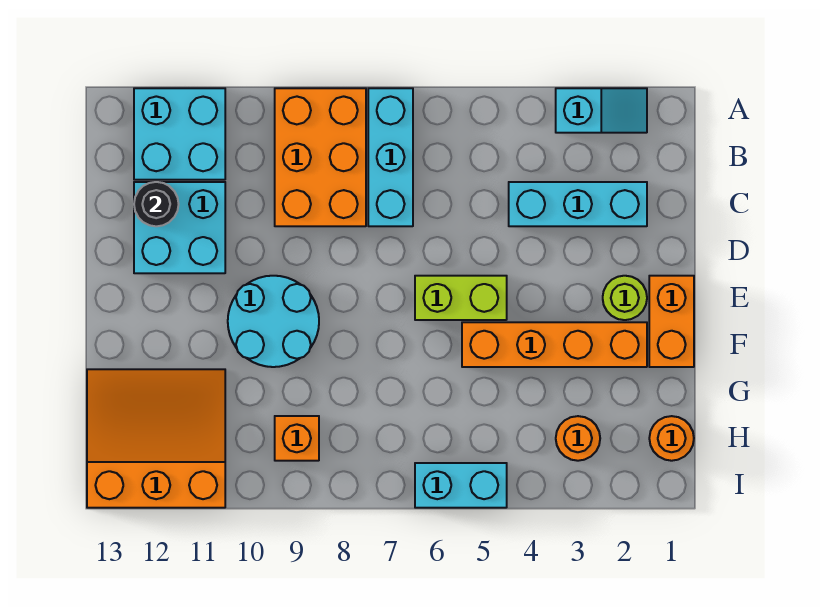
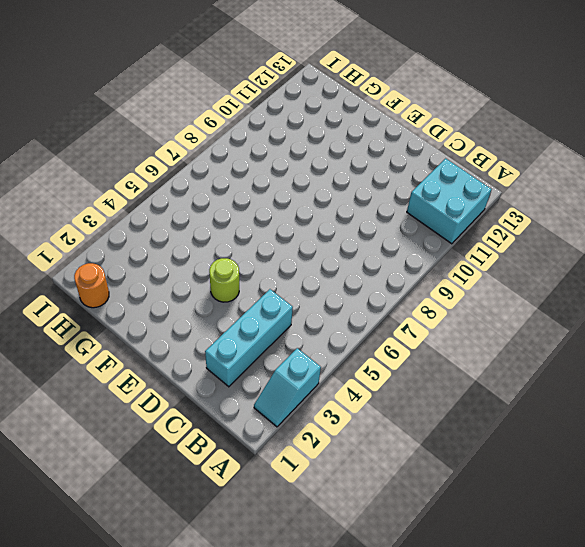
lime round brick E4 level 1 -> lime round brick E2 level 1
none -> cyan brick A7:C7 level 1
none -> orange brick A8:C9 level 1
none -> cyan brick C11:D12 level 1

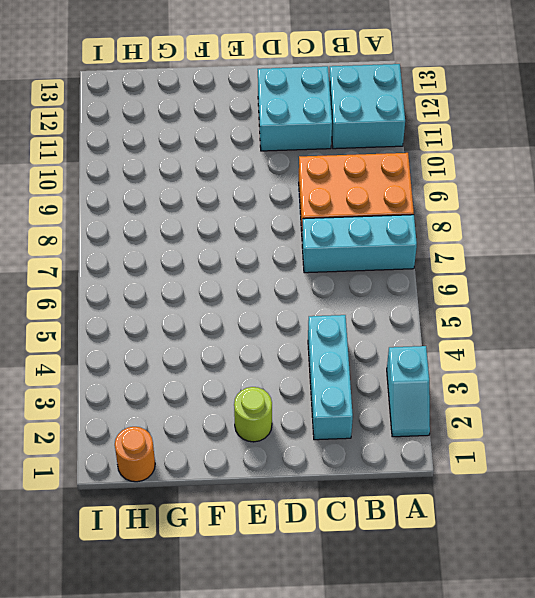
none -> orange brick E1:F1 level 1
none -> lime brick E5:E6 level 1
none -> cyan round brick E9:F10 level 1

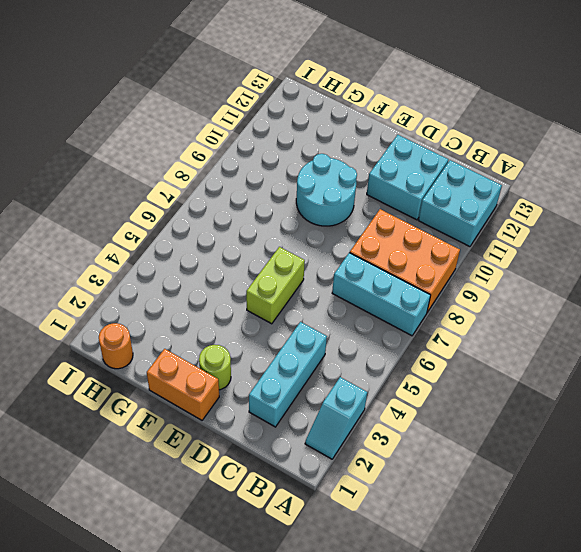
none -> orange brick F2:F5 level 1
none -> orange slope G11:I13 level 1 top I
none -> orange round brick H3 level 1

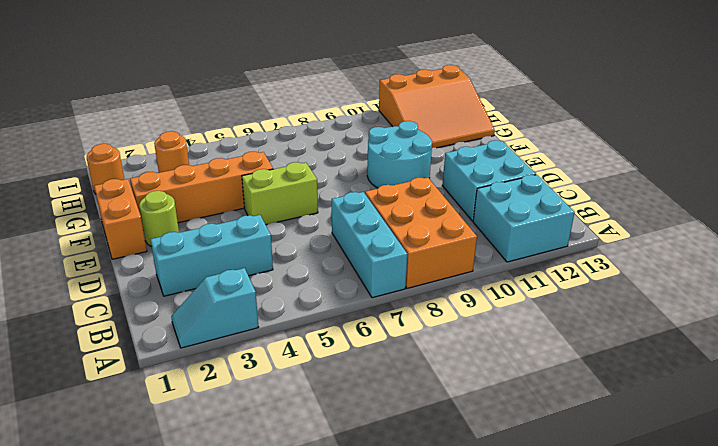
none -> orange brick H9 level 1
none -> cyan brick I5:I6 level 1
none -> black round brick C12 level 2

